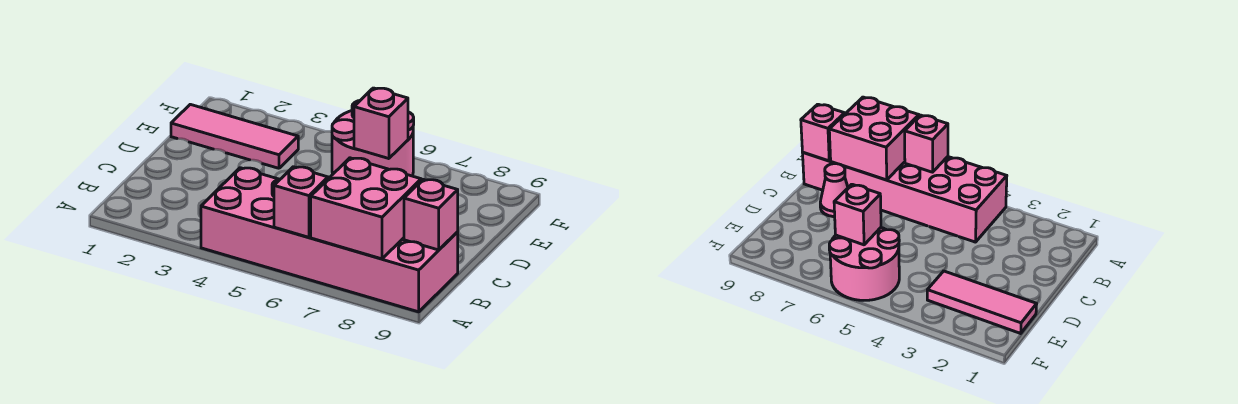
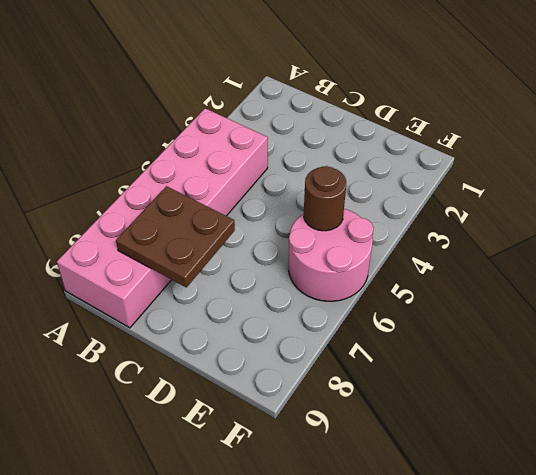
brown plate B7:C8 level 2 -> pink brick A7:B8 level 2
brown round brick E5 level 2 -> none
none -> pink cone C8 level 1
none -> pink tile E1:E3 level 1

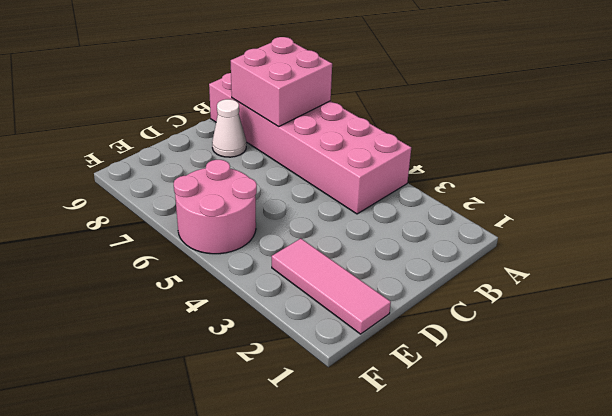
white cone C8 level 1 -> pink cone C8 level 1
none -> pink brick A6 level 2
none -> pink brick B9 level 2

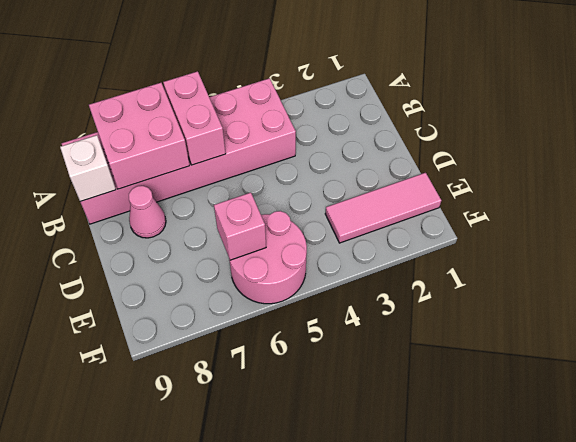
pink brick A6:B6 level 2 -> pink brick A6 level 2
white brick B9 level 2 -> pink brick B9 level 2

